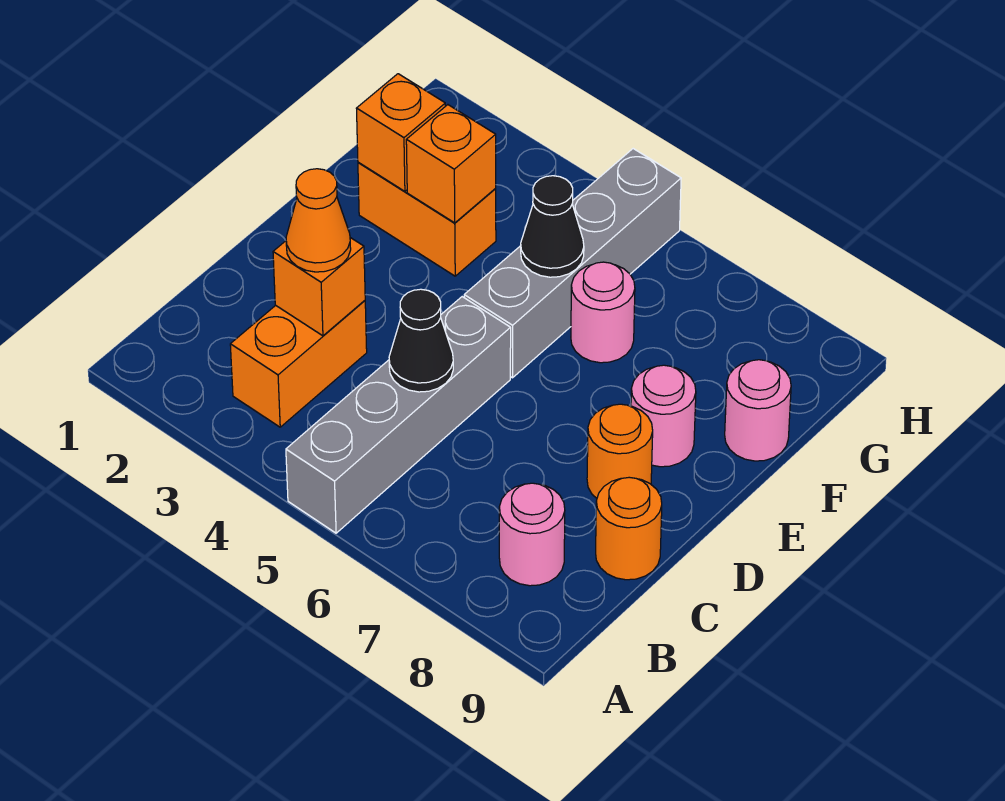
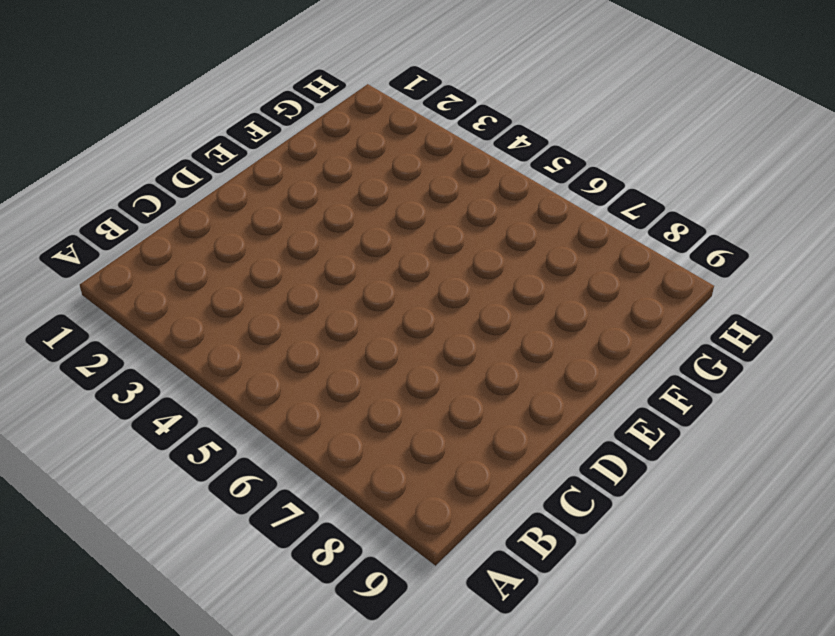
none -> grey brick A5:D5 level 1
none -> orange brick B3:C3 level 1
none -> pink round brick B8 level 1

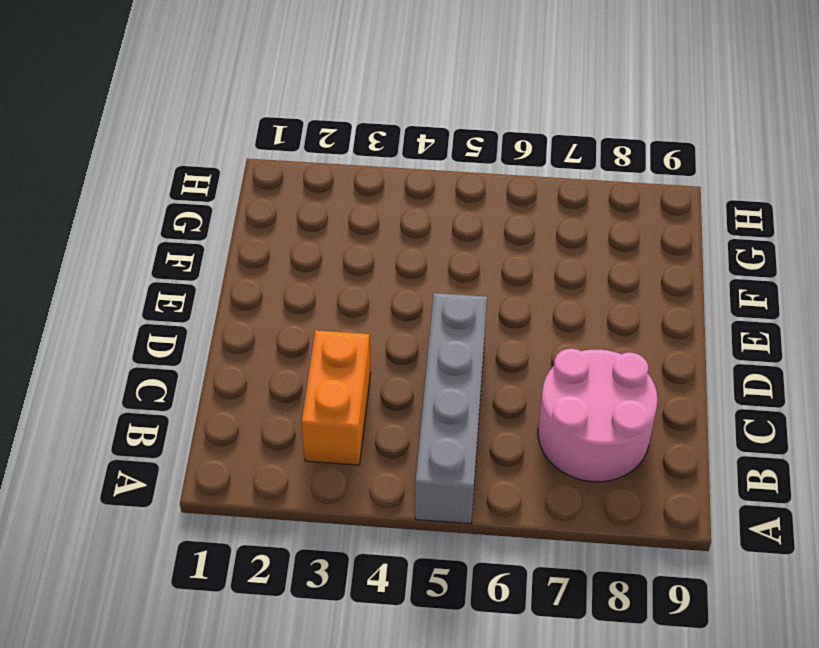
pink round brick B7:C8 level 1 -> pink round brick B8 level 1
none -> orange round brick C9 level 1
none -> orange round brick D8 level 1
none -> grey brick E5:H5 level 1

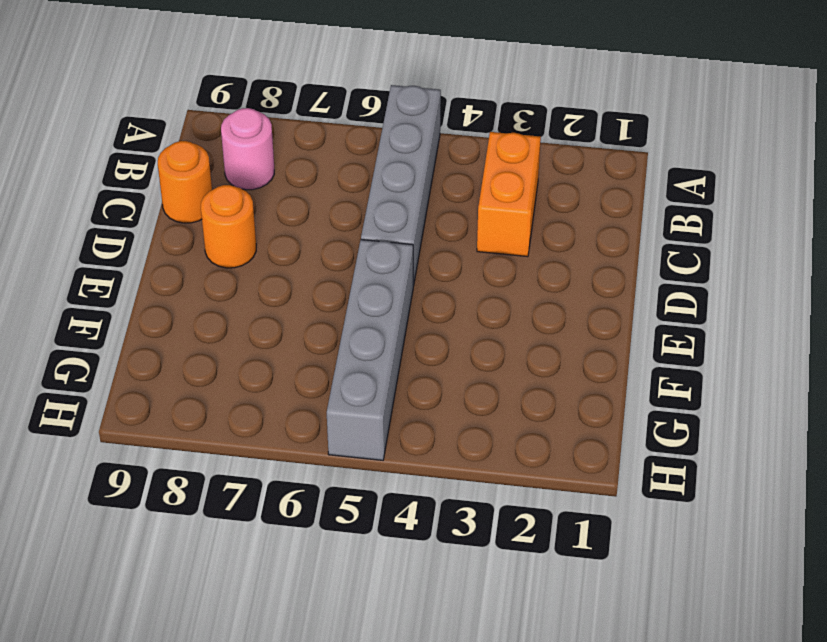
none -> pink round brick E8 level 1
none -> orange brick F2:F3 level 1
none -> pink round brick F6 level 1

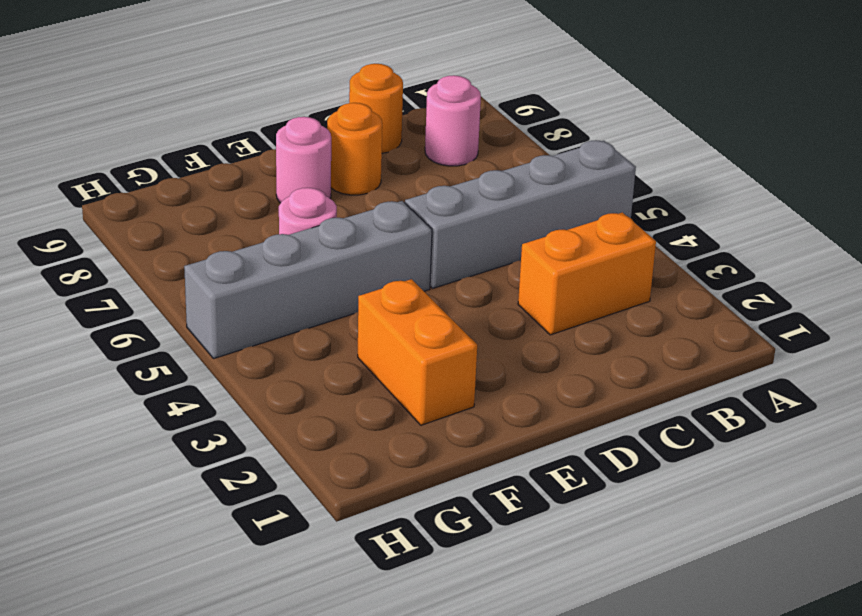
none -> pink round brick F9 level 1
none -> orange brick C3 level 2
none -> black cone C5 level 2

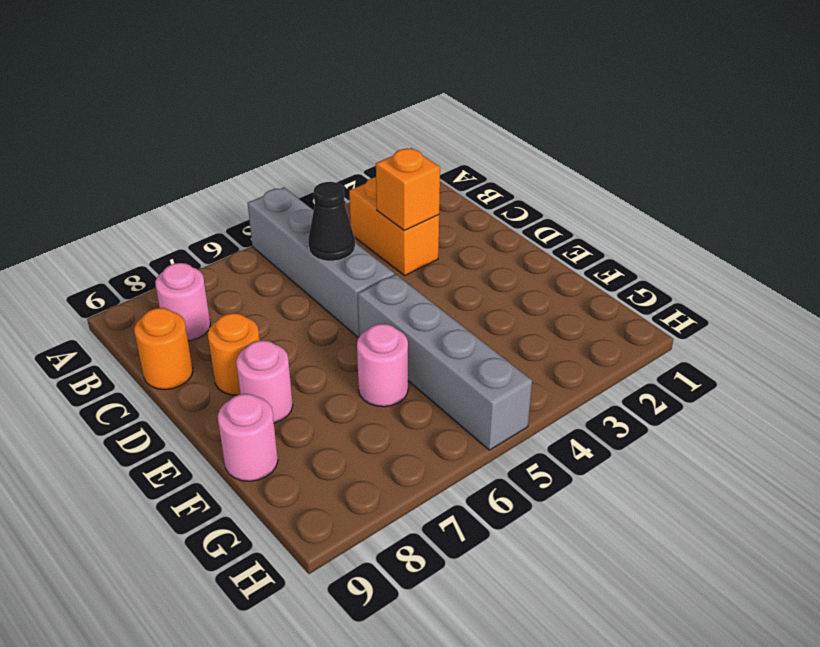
none -> orange brick F2:F3 level 1
none -> orange brick F2 level 2
none -> orange brick F3 level 2

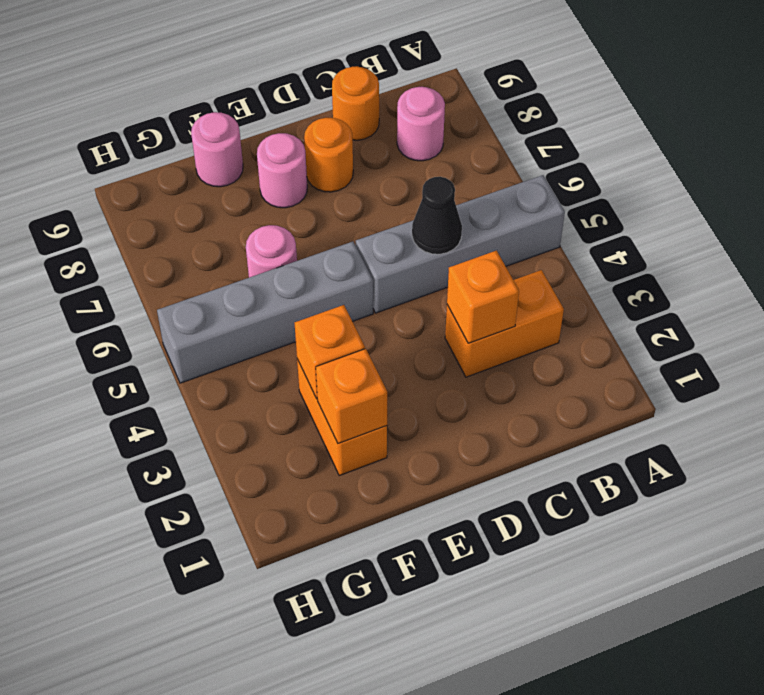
none -> black cone F5 level 2
none -> orange cone C3 level 3

